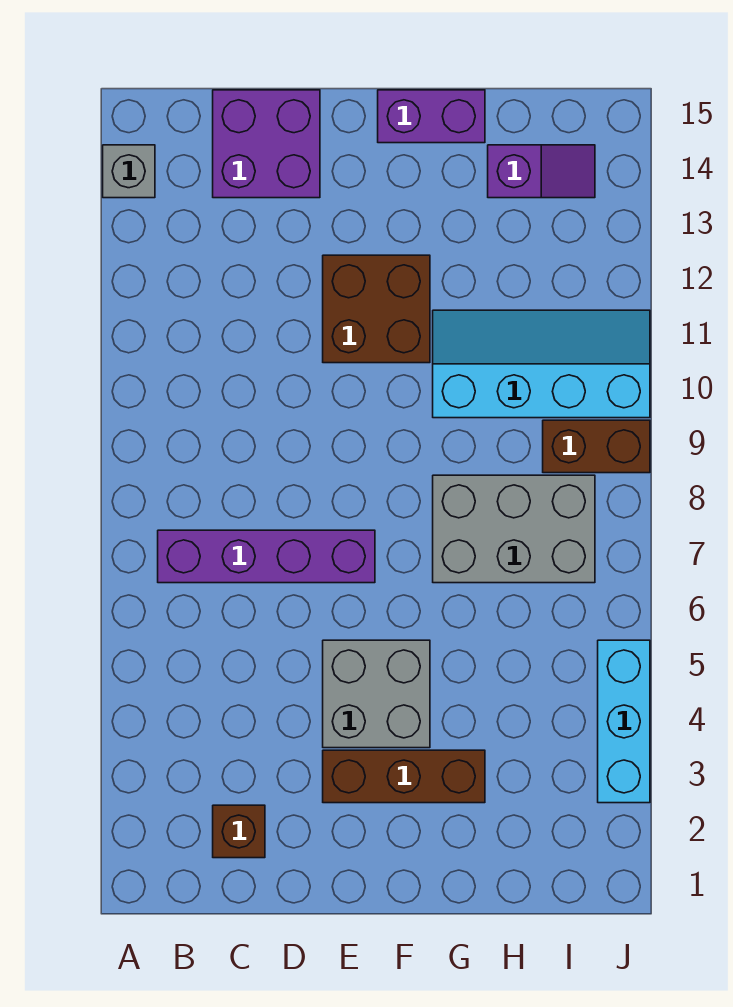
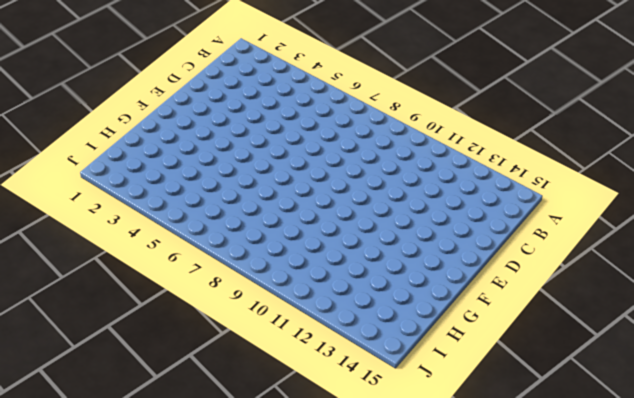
none -> grey brick A14 level 1
none -> purple brick B7:E7 level 1
none -> brown brick C2 level 1

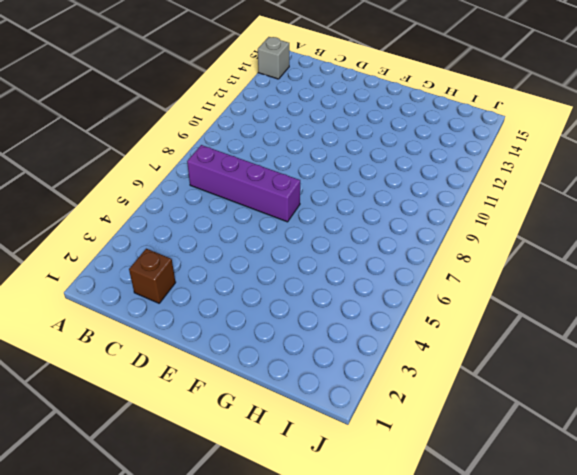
none -> purple brick C14:D15 level 1
none -> brown brick E3:G3 level 1
none -> grey brick E4:F5 level 1

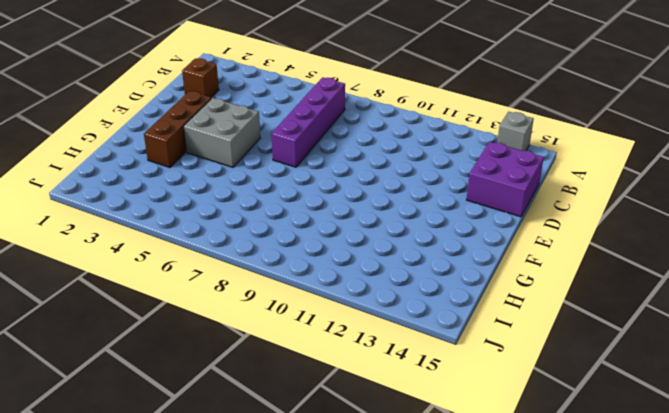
none -> brown brick E11:F12 level 1
none -> purple brick F15:G15 level 1
none -> grey brick G7:I8 level 1

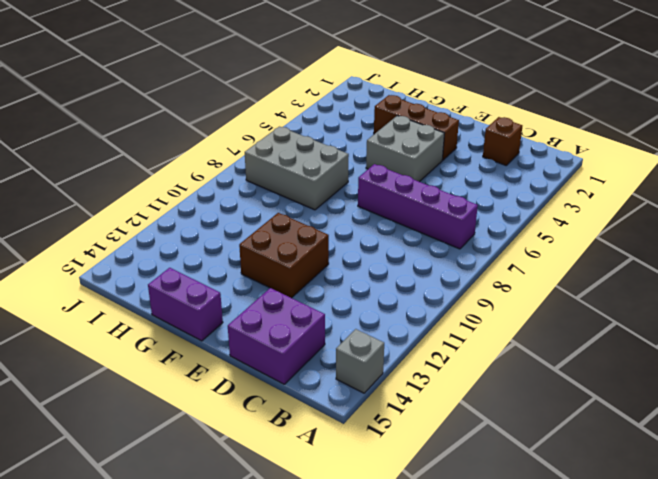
none -> cyan slope G10:J11 level 1 top 10
none -> purple slope H14:I14 level 1 top H
none -> brown brick I9:J9 level 1

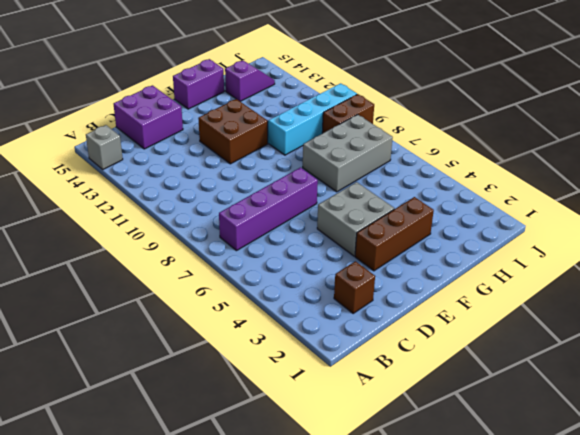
none -> cyan brick J3:J5 level 1

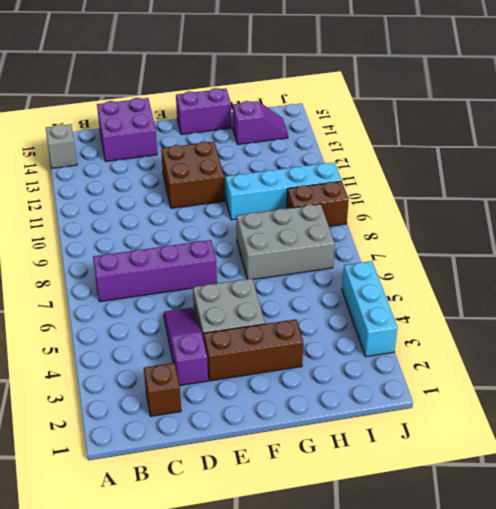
purple slope D3:D5 level 1 top 3 -> none

